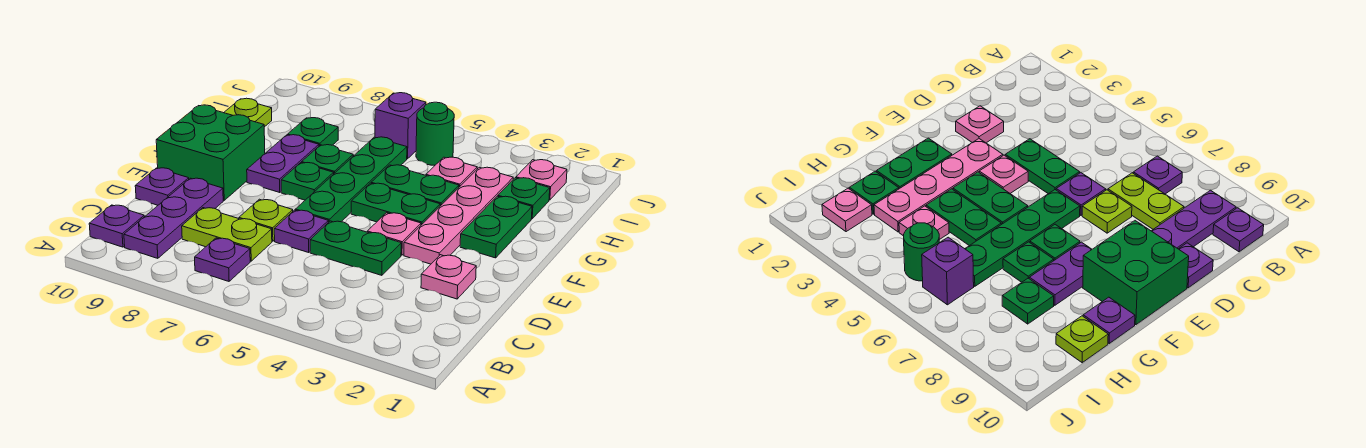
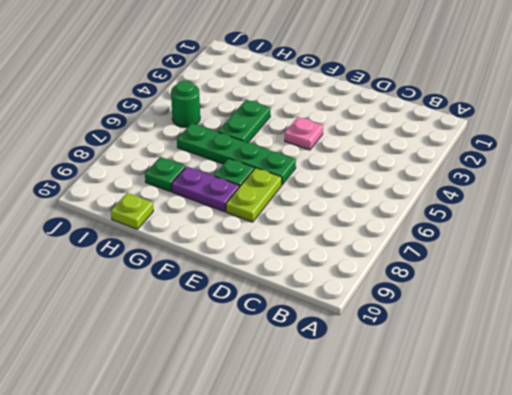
lime plate E7:E8 level 1 -> lime plate C7:C8 level 1
none -> purple plate B7 level 1
none -> purple plate B9:D9 level 1
none -> purple plate B10 level 1

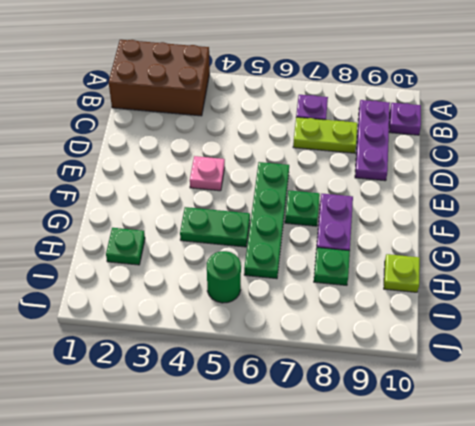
brown brick A1:B3 level 1 -> none
none -> pink plate D2 level 1
none -> green plate D4:D5 level 1
none -> purple plate D6 level 1

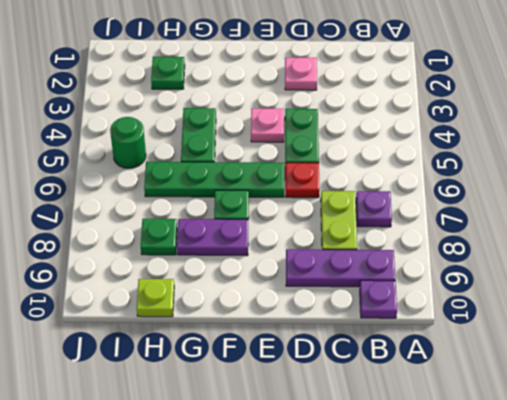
red plate D6 level 1 -> purple plate D6 level 1
none -> lime plate D7 level 1
none -> purple plate D10 level 1
none -> pink plate E3:H3 level 1

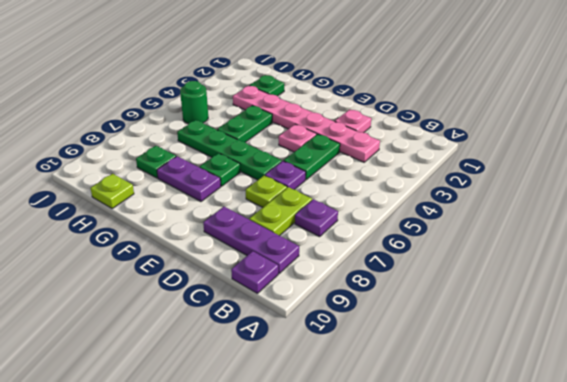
pink plate C3:H3 level 1 -> pink plate E3:H3 level 1
none -> purple plate D10 level 1
none -> green brick E9:F10 level 1
none -> green plate F2:G2 level 1

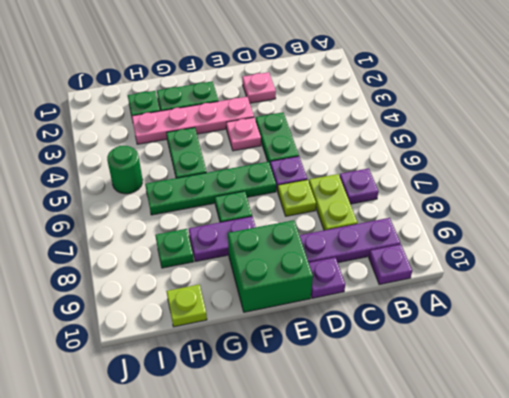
none -> green plate F4:F5 level 1
none -> green plate G7 level 1
none -> purple plate G10 level 1

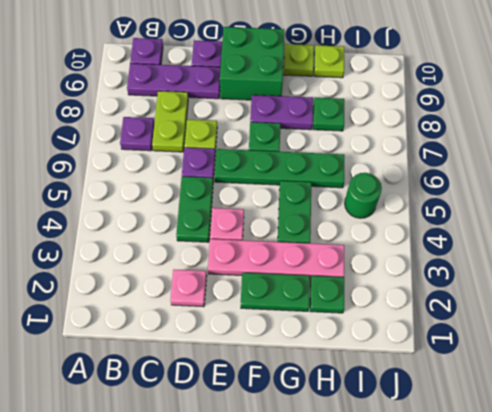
lime plate G10 level 1 -> purple plate G10 level 1
none -> green plate F4:F5 level 1
none -> green plate G7 level 1
none -> pink plate H4 level 1

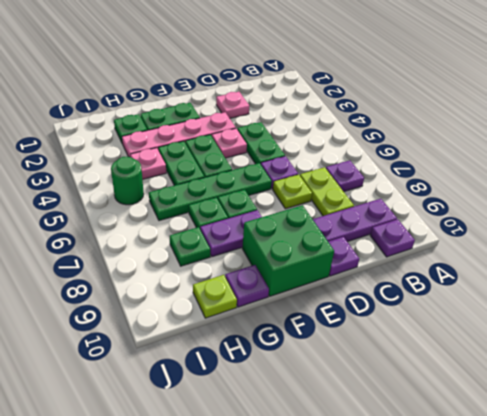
none -> pink plate I2 level 1
none -> purple brick I6 level 1

